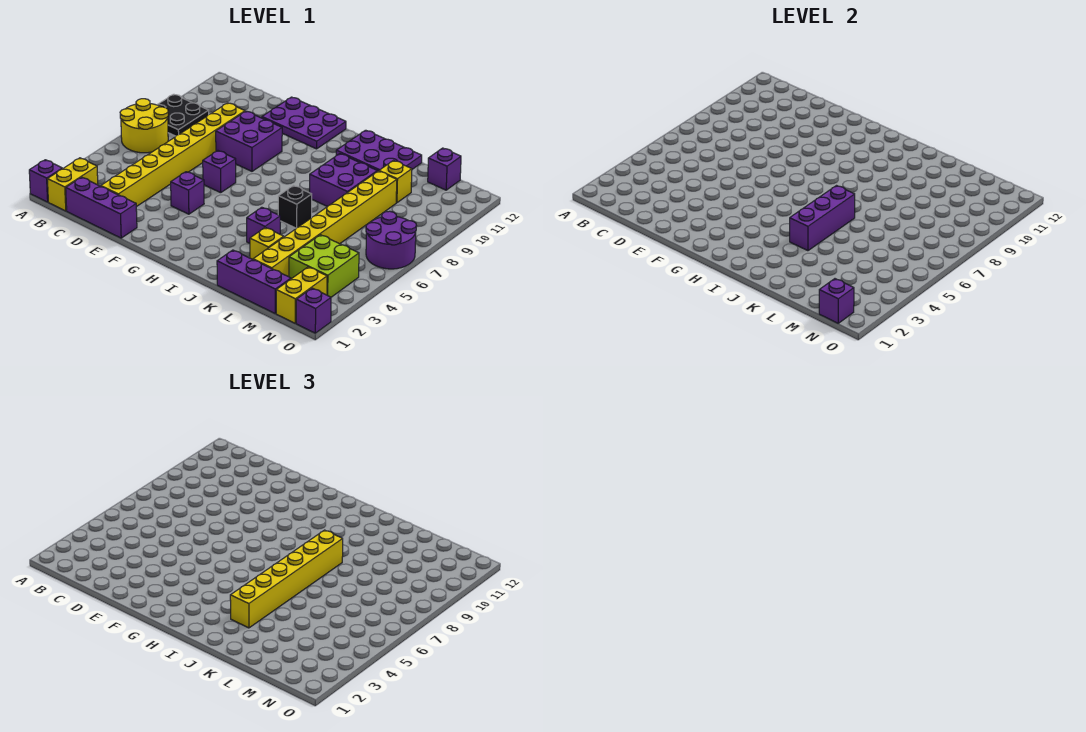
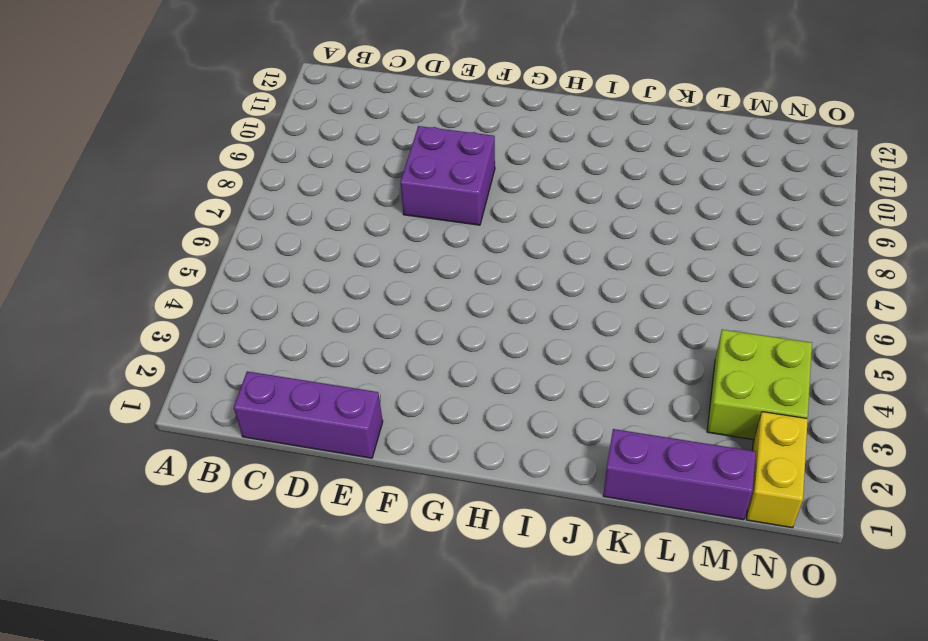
none -> purple brick A1 level 1
none -> yellow round brick A6:B7 level 1
none -> black plate A8:B9 level 1

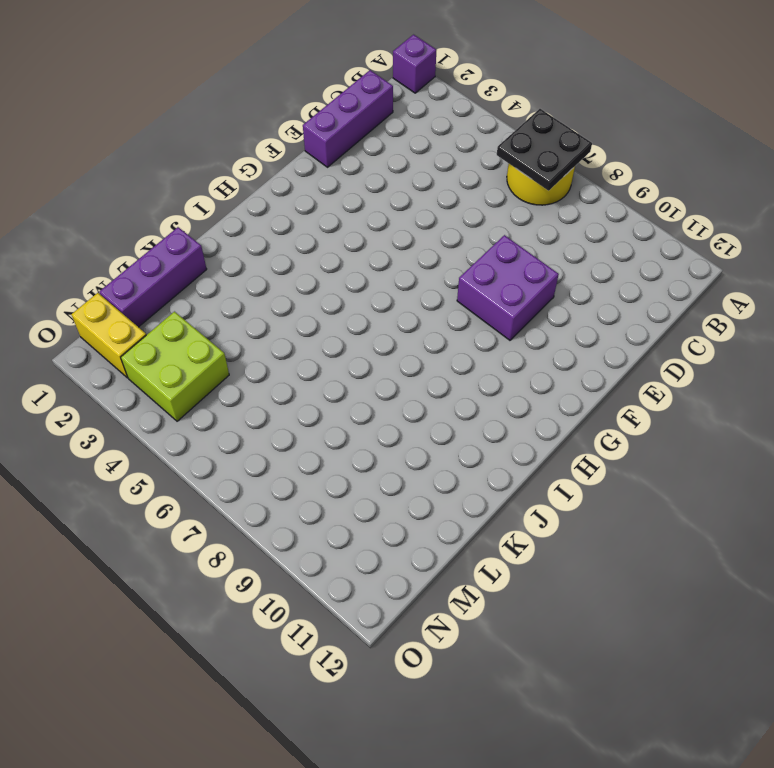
black plate A6:B7 level 2 -> black plate A8:B9 level 1
none -> yellow brick B1:B2 level 1
none -> yellow brick D2:D9 level 1
none -> purple plate E11:G12 level 1

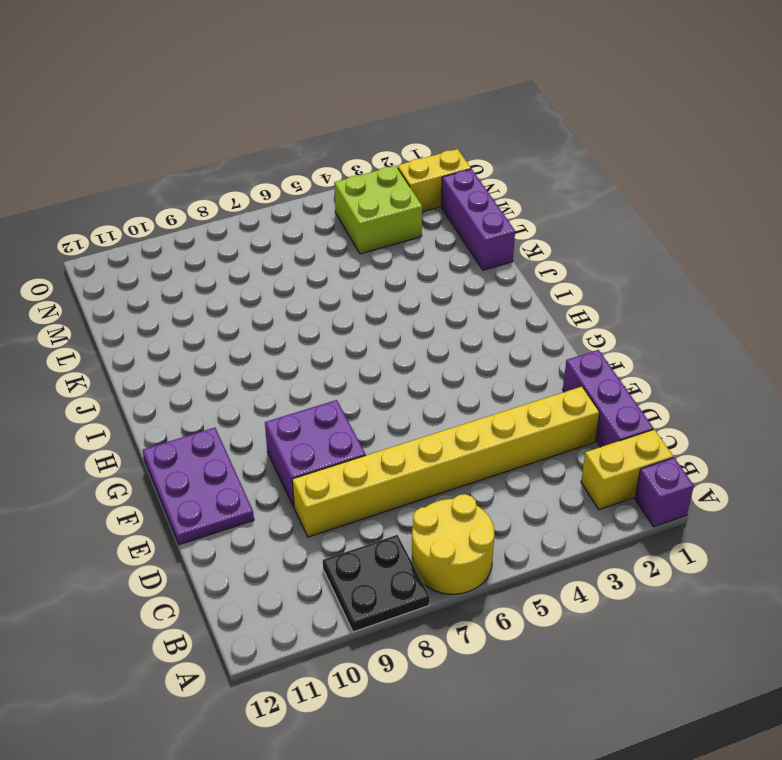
none -> purple brick F4 level 1
none -> purple brick F6 level 1
none -> purple plate I11:K12 level 1

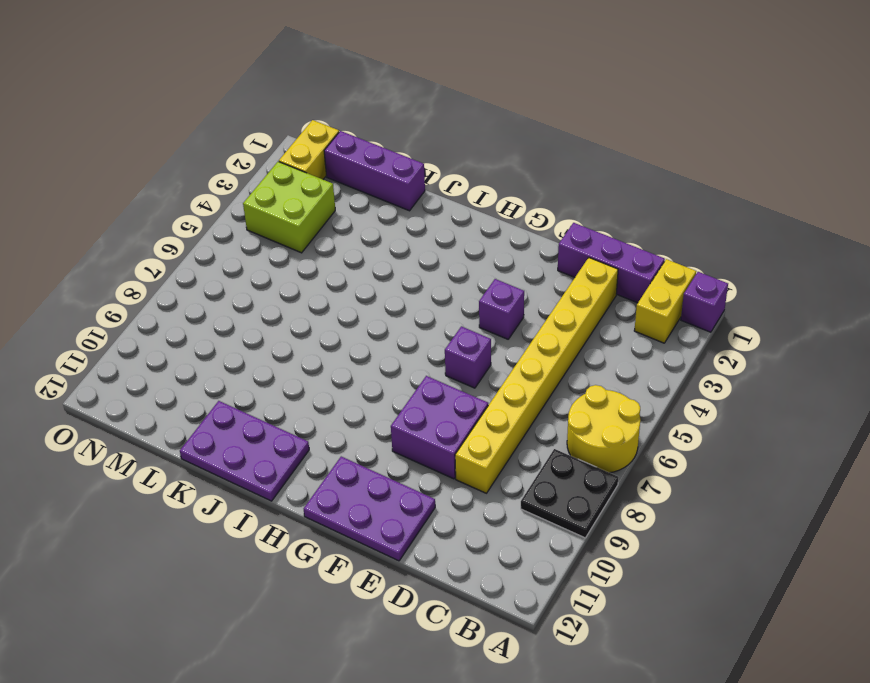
none -> purple brick J4 level 1
none -> black brick J6 level 1
none -> purple brick J8:K9 level 1

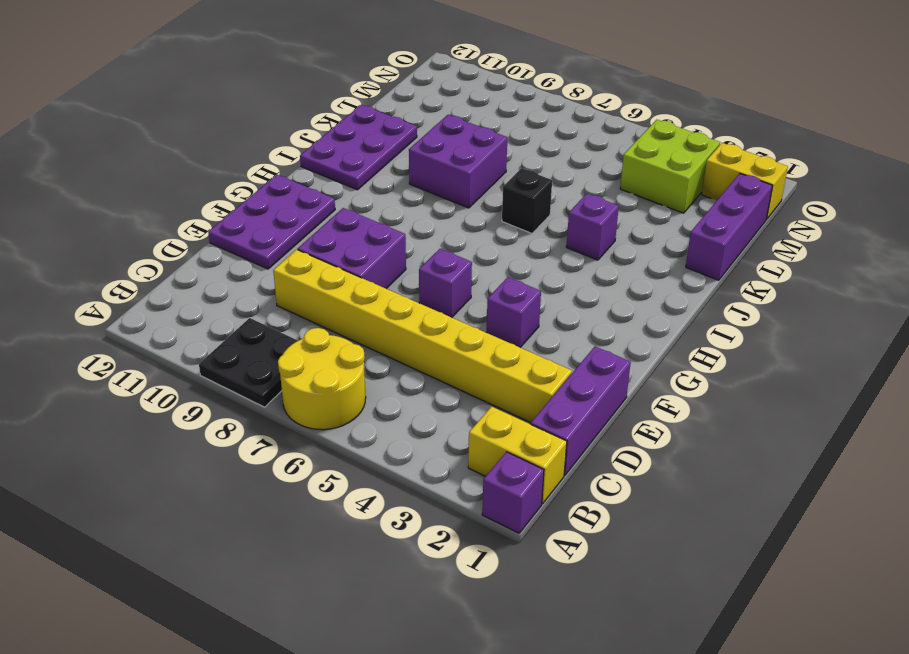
none -> yellow brick K3 level 1
none -> yellow brick L2:L9 level 1
none -> yellow brick L10 level 1

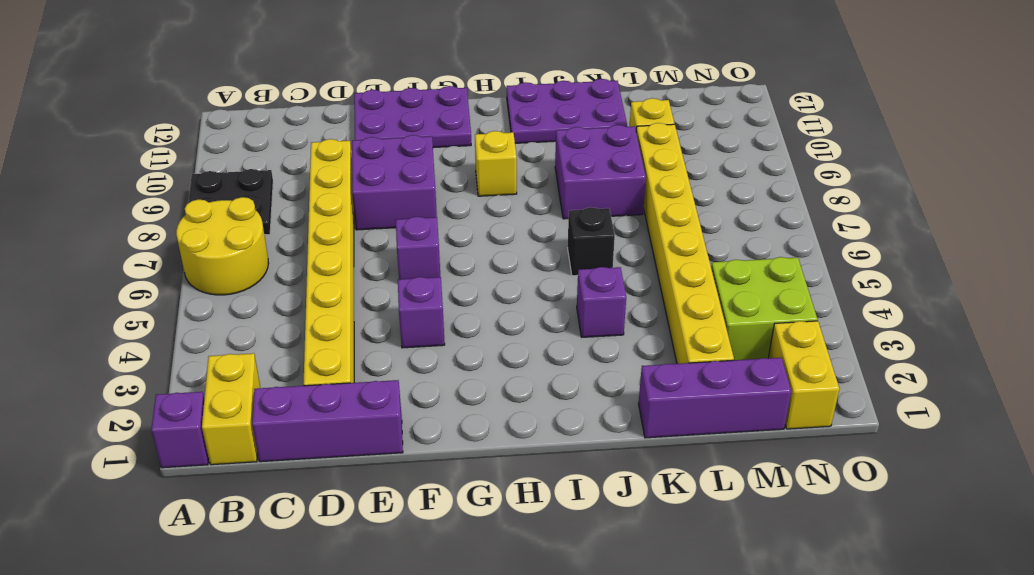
yellow brick H9 level 1 -> yellow brick K3 level 1
none -> purple brick M12 level 1
none -> purple round brick N6:O7 level 1
none -> purple brick O1 level 1

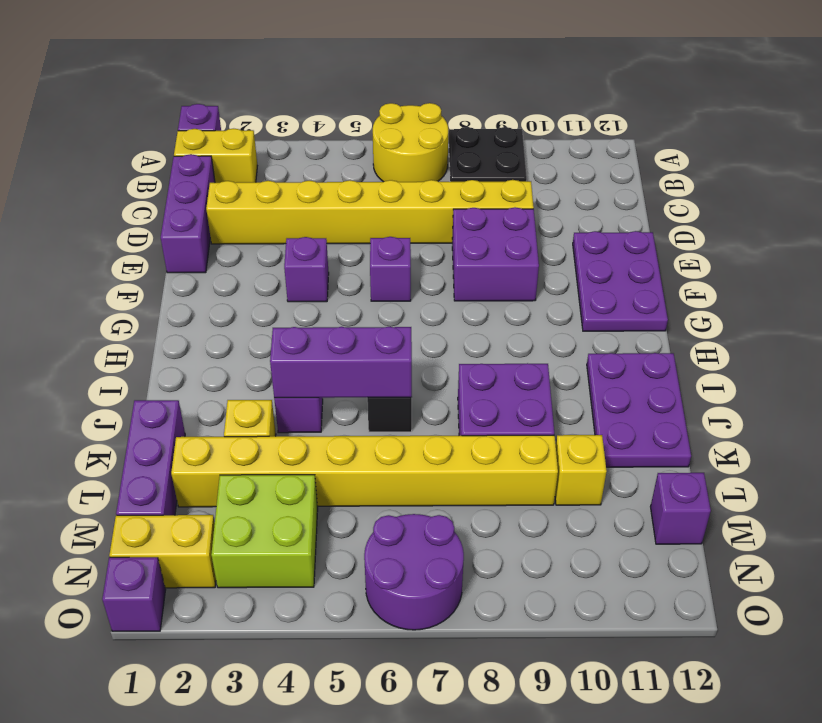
none -> purple brick N1 level 2
none -> yellow brick J3:J8 level 3

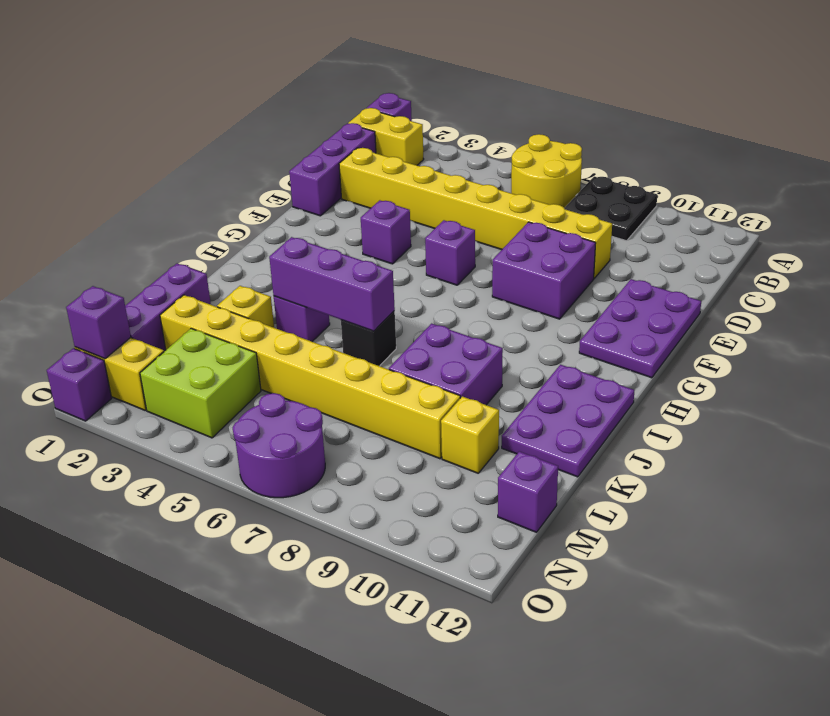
none -> yellow brick J3:J8 level 3

